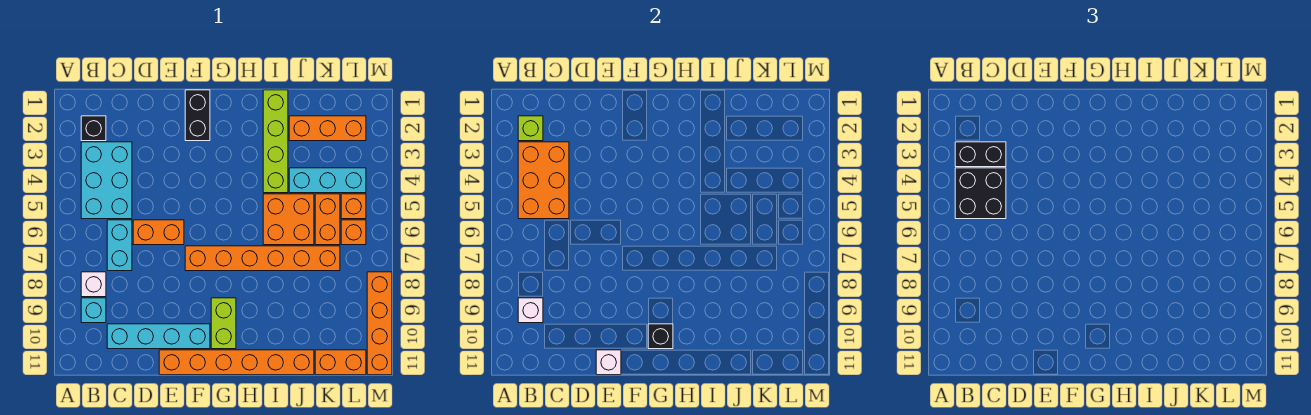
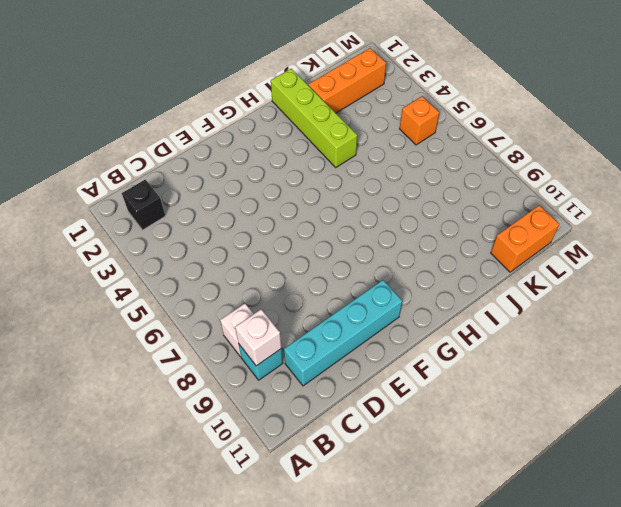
none -> cyan brick B3:C5 level 1
none -> cyan brick C6:C7 level 1
none -> orange brick D6:E6 level 1

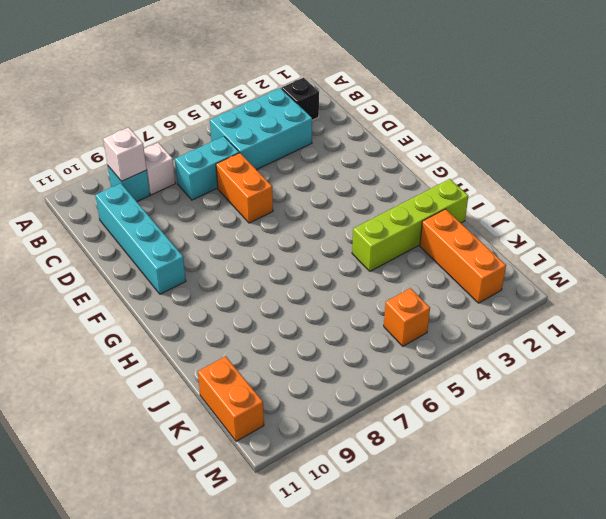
none -> orange brick E11:J11 level 1
none -> black brick F1:F2 level 1
none -> orange brick F7:K7 level 1

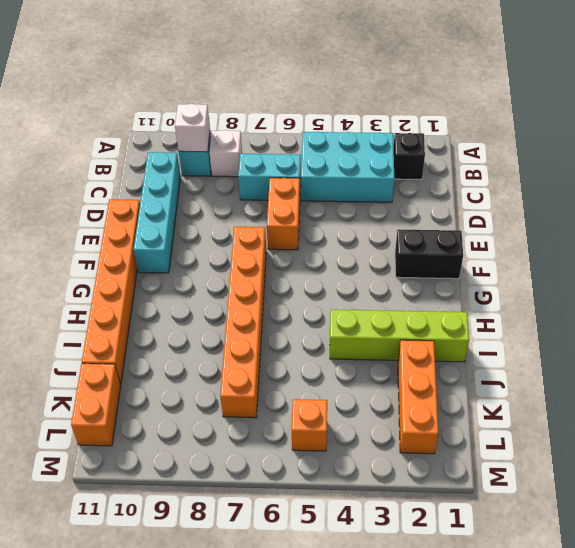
none -> lime brick G9:G10 level 1
none -> orange brick I5:J6 level 1
none -> cyan brick J4:L4 level 1

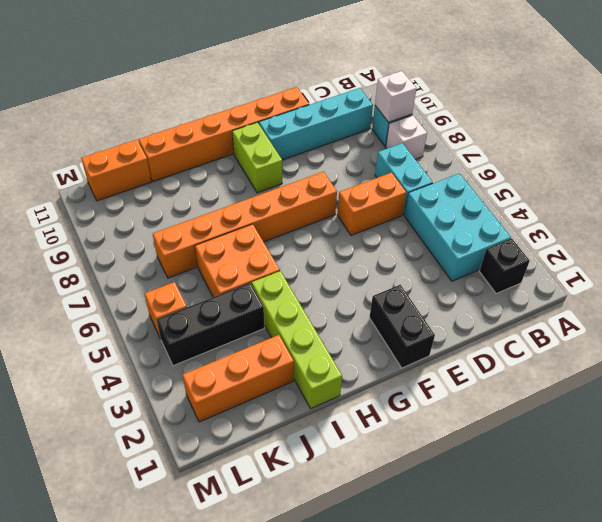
black brick J4:L4 level 1 -> cyan brick J4:L4 level 1
none -> orange brick K5:K6 level 1
none -> orange brick L6 level 1
none -> orange brick M8:M11 level 1

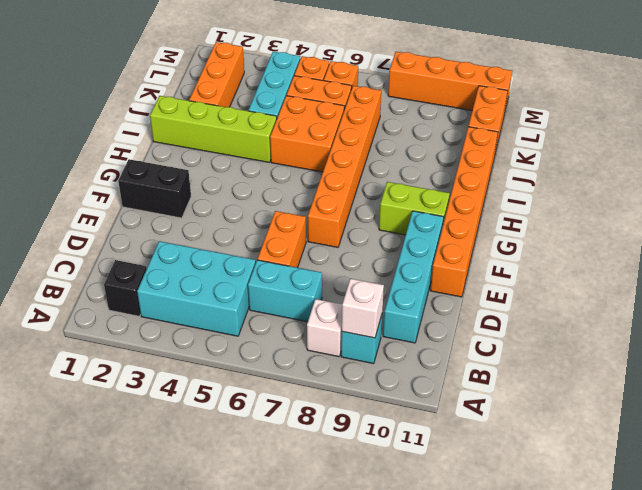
none -> lime brick B2 level 2
none -> orange brick B3:C5 level 2
none -> white brick E11 level 2

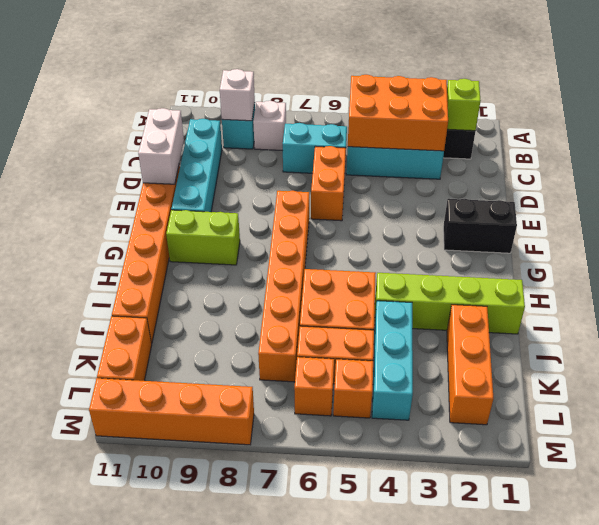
white brick D11:E11 level 2 -> white brick E11 level 2
none -> black brick G10 level 2
none -> black brick B3:C3 level 3
none -> black brick B4:C5 level 3

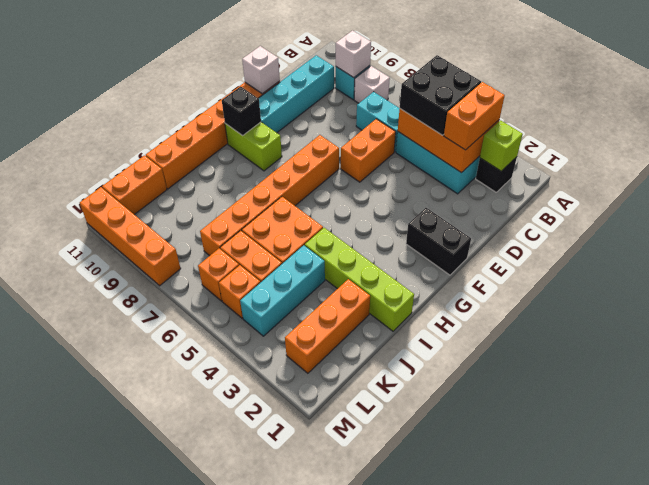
orange brick B3:C3 level 3 -> black brick B3:C3 level 3

